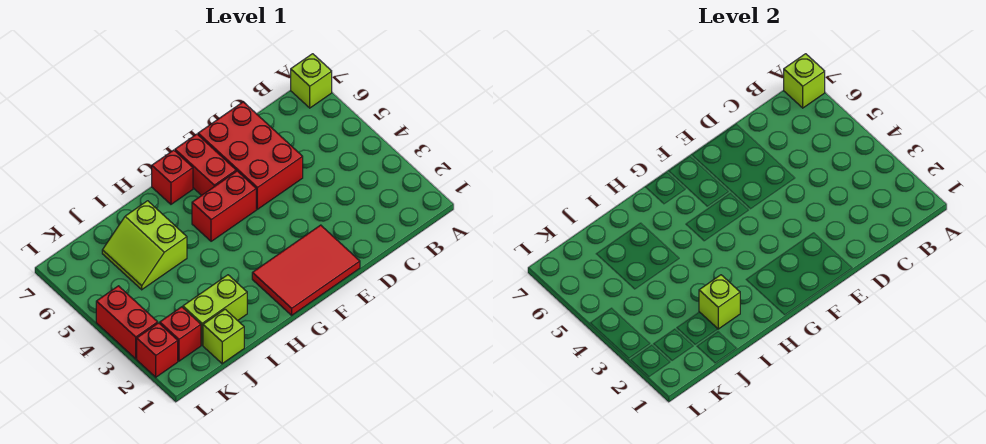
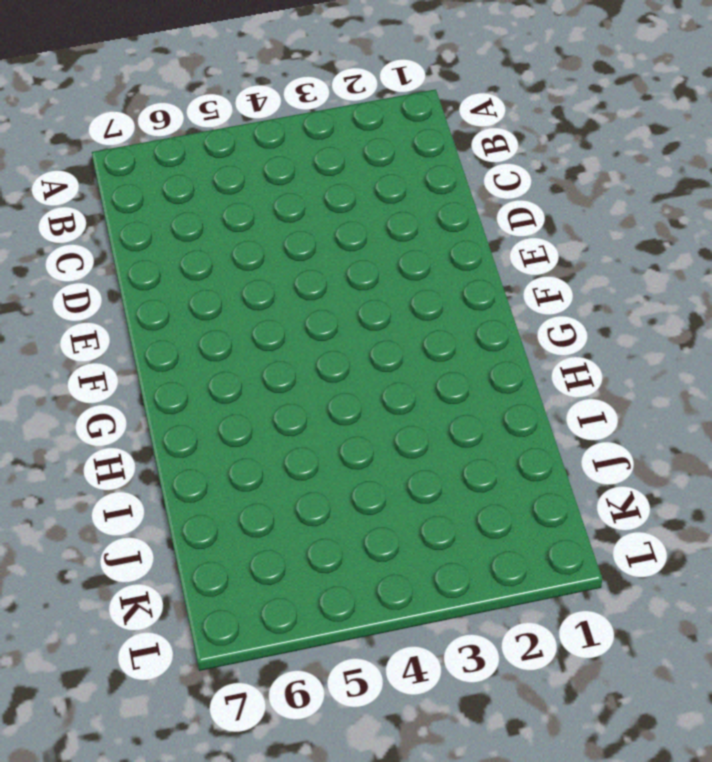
none -> lime brick A7 level 1
none -> red brick D5:E7 level 1
none -> red tile E1:G2 level 1

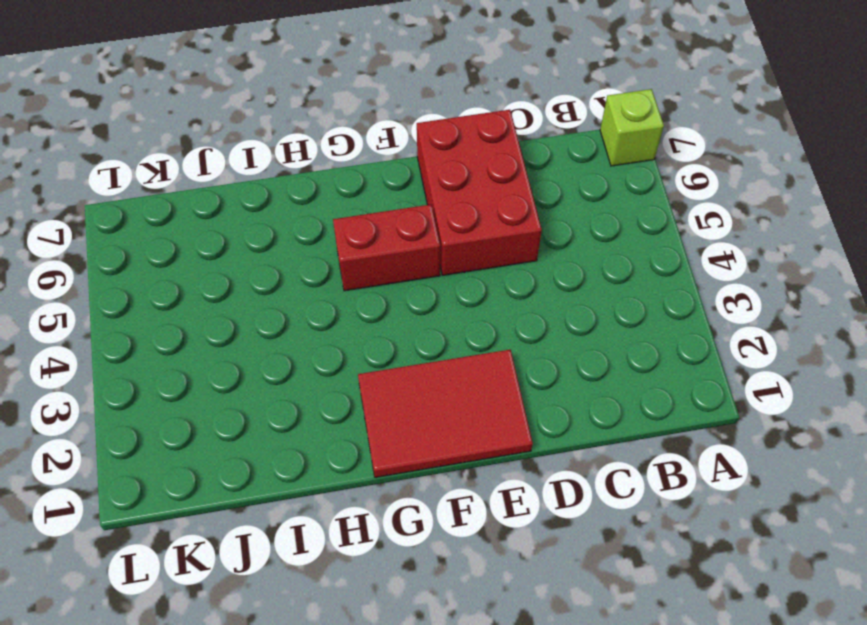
none -> red brick F6:F7 level 1
none -> red brick G7 level 1
none -> lime brick I2:J2 level 1

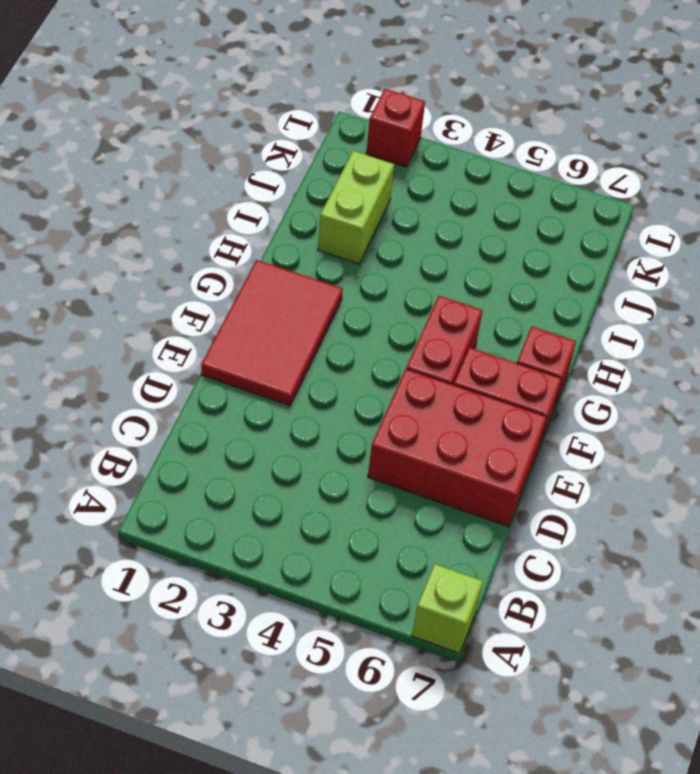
none -> lime slope I5:J6 level 1 top I
none -> lime brick J1 level 1
none -> red brick K2 level 1

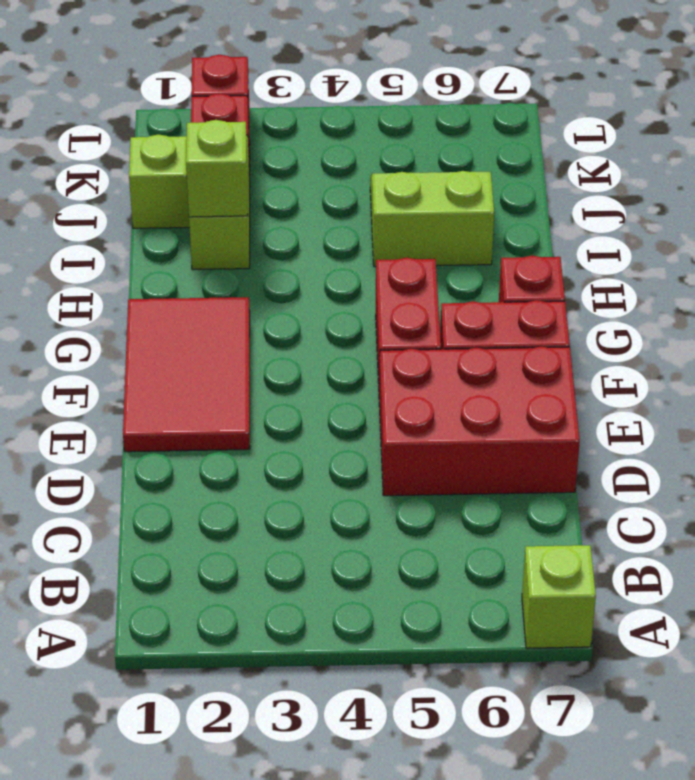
none -> red brick L3:L4 level 1
none -> lime brick A7 level 2

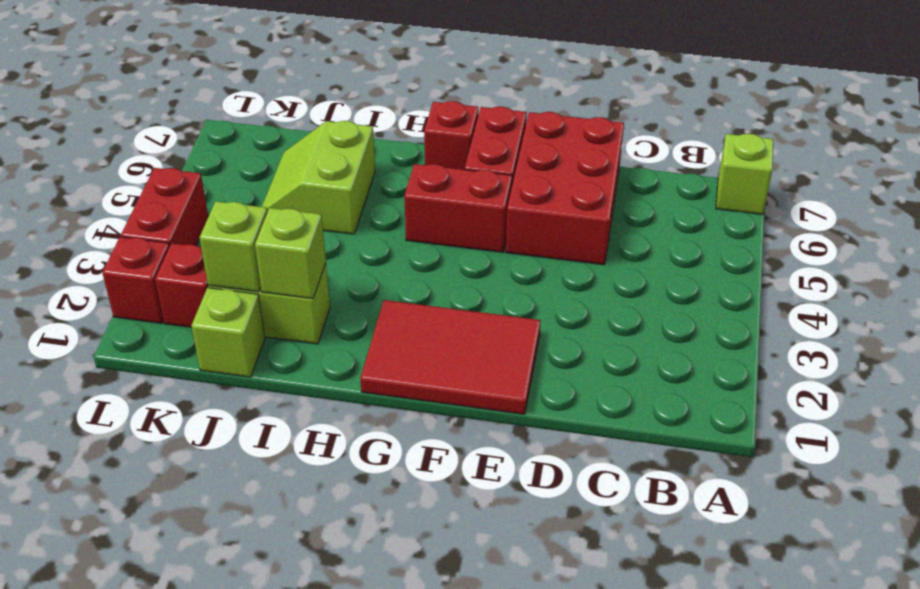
lime brick J2 level 2 -> lime brick A7 level 2

